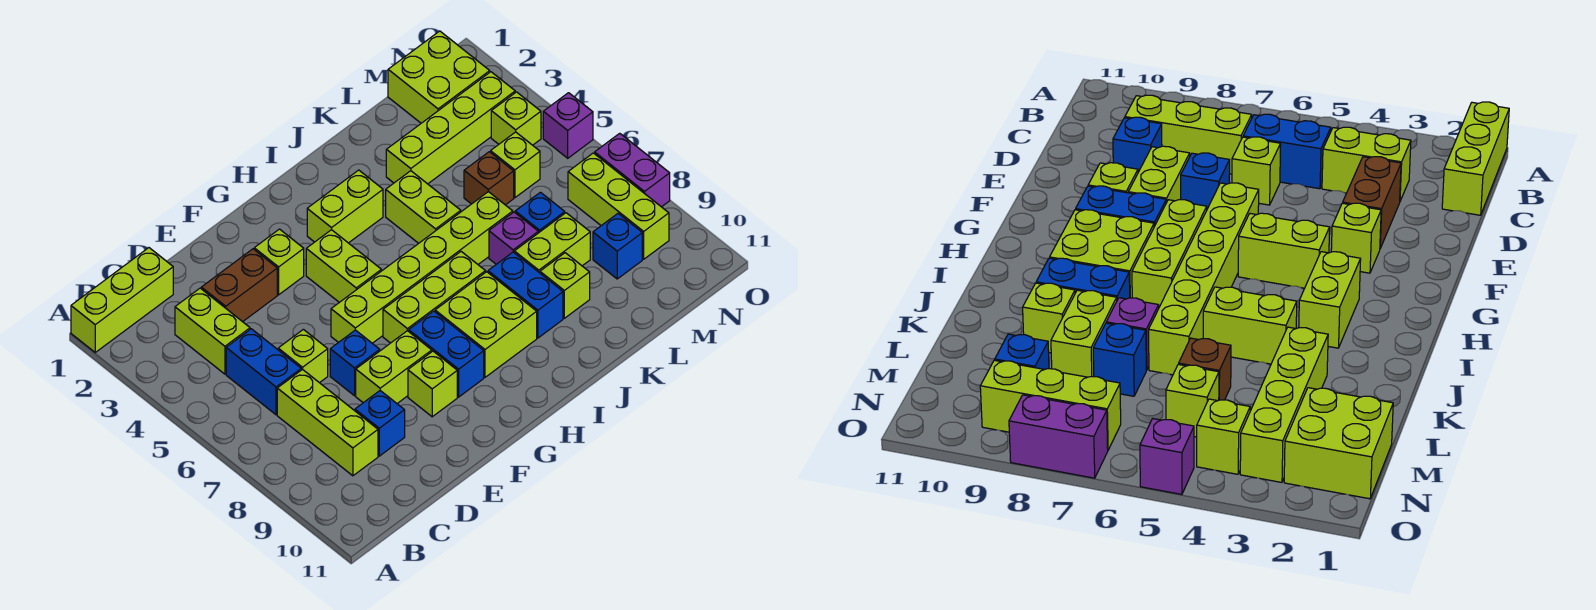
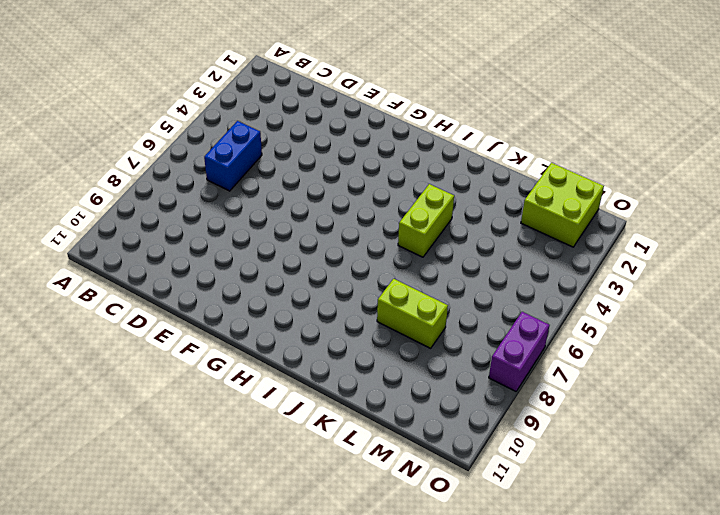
none -> lime brick A1:C1 level 1
none -> lime brick C3:C4 level 1
none -> lime brick C7:C9 level 1
none -> brown brick D3:E3 level 1

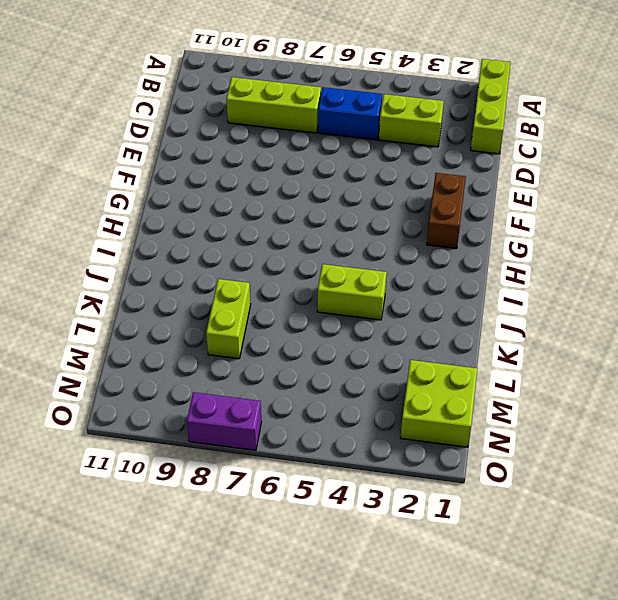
brown brick F2:G2 level 1 -> brown brick D3:E3 level 1
none -> lime brick D6 level 1
none -> blue brick D9 level 1
none -> blue brick E7 level 1
none -> lime brick E8:F8 level 1

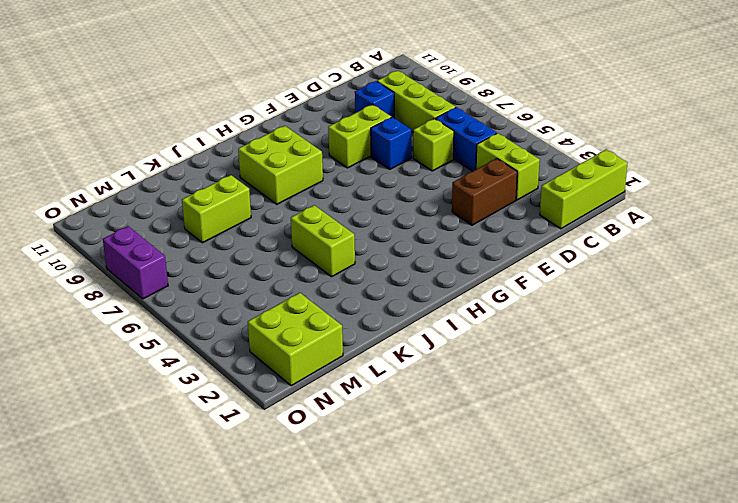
none -> lime brick F3 level 1
none -> lime brick F6:K6 level 1
none -> lime brick F9 level 1
none -> lime brick G4:G5 level 1

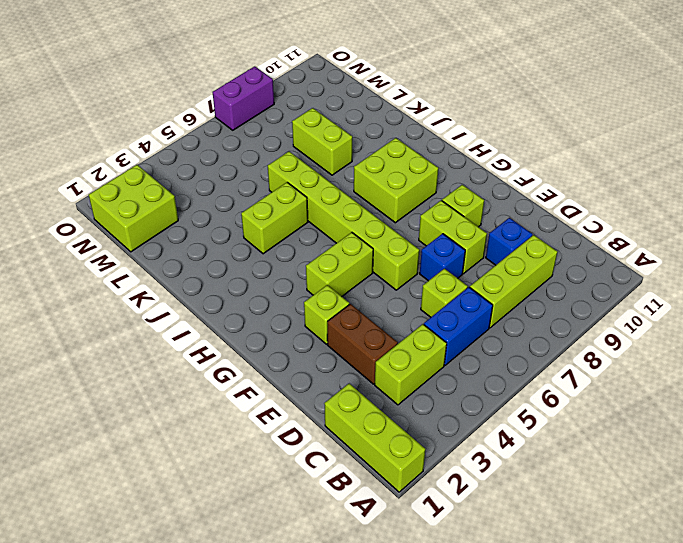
none -> lime brick G7:I7 level 1
none -> blue brick G8:G9 level 1
none -> lime brick H3:I3 level 1
none -> blue brick J8:J9 level 1

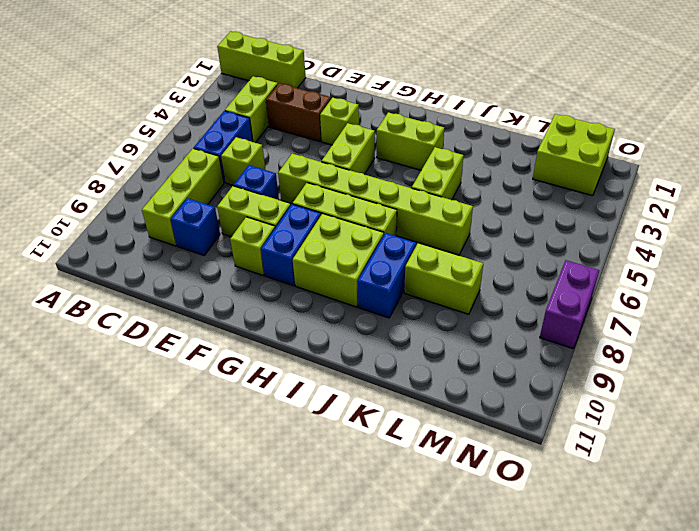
none -> lime brick K3:N3 level 1
none -> purple brick K7 level 1
none -> lime brick K9 level 1
none -> brown brick L5 level 1

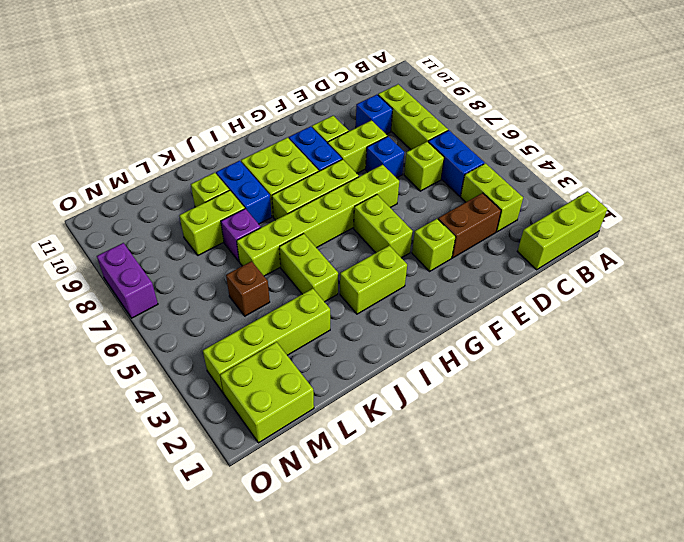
none -> blue brick L7 level 1
none -> lime brick M5 level 1
none -> blue brick M9 level 1
none -> lime brick N4 level 1

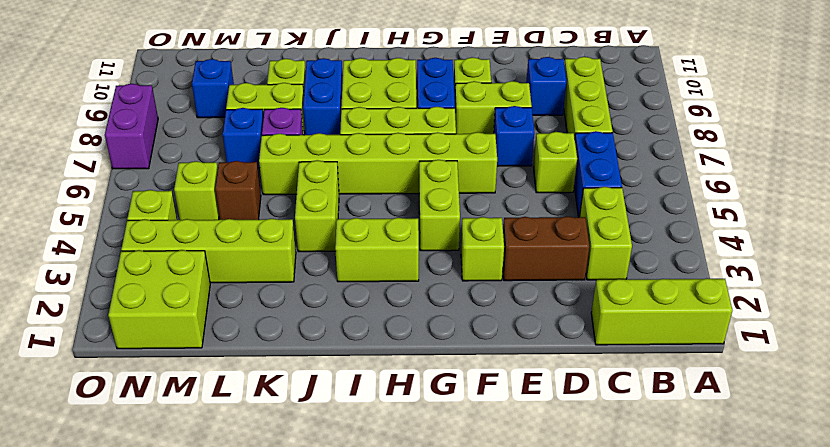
none -> lime brick N7:N9 level 1
none -> purple brick O5 level 1

